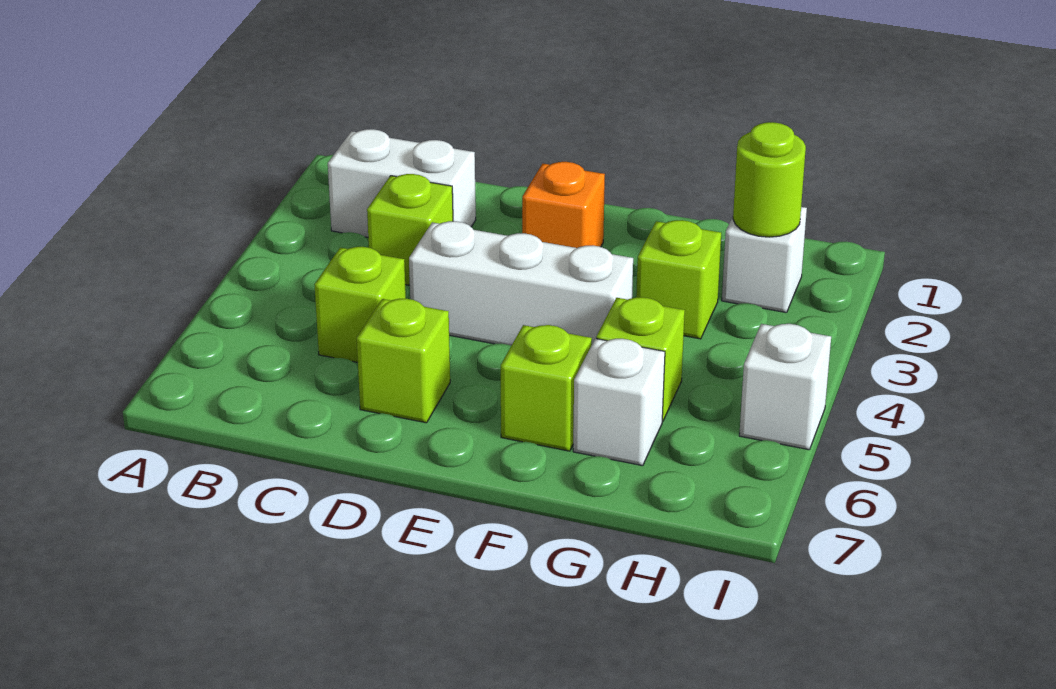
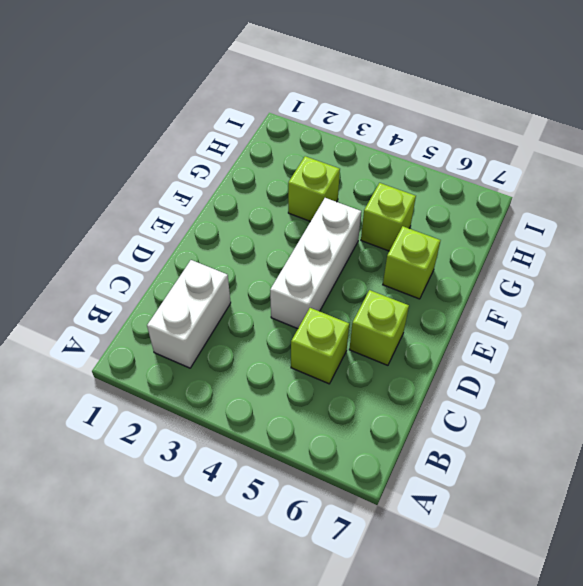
none -> lime brick C3 level 1
none -> orange brick E2 level 1
none -> white brick G6 level 1

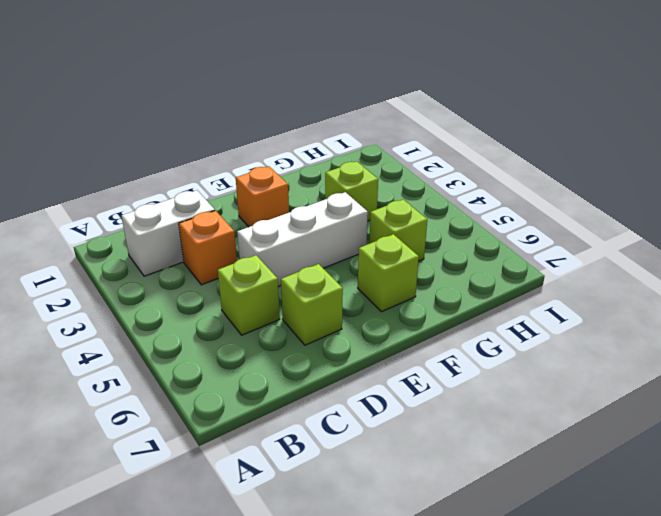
orange brick C3 level 1 -> lime brick C3 level 1
none -> white brick G6 level 1
none -> white brick H2 level 1
none -> white brick I5 level 1

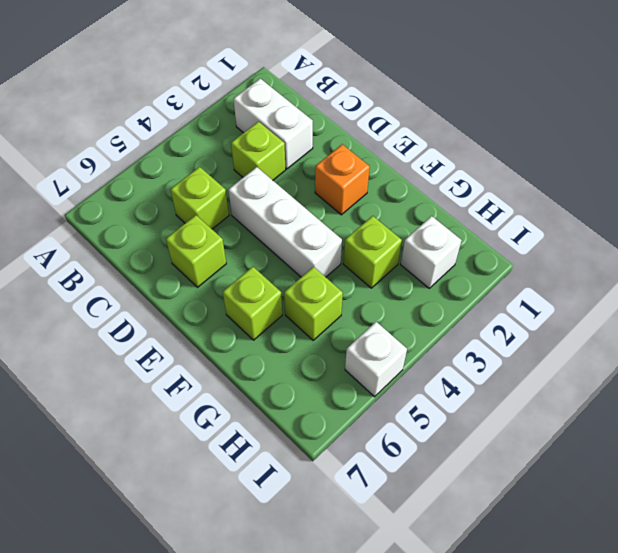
none -> white brick G6 level 1
none -> lime round brick H2 level 2

